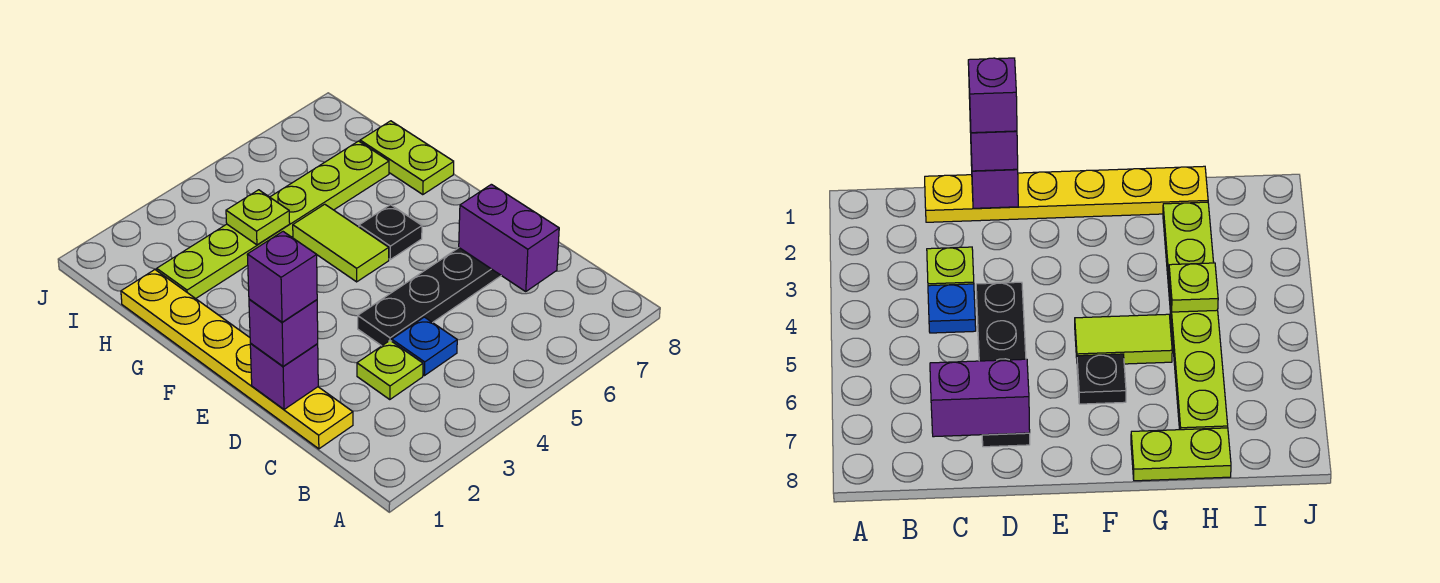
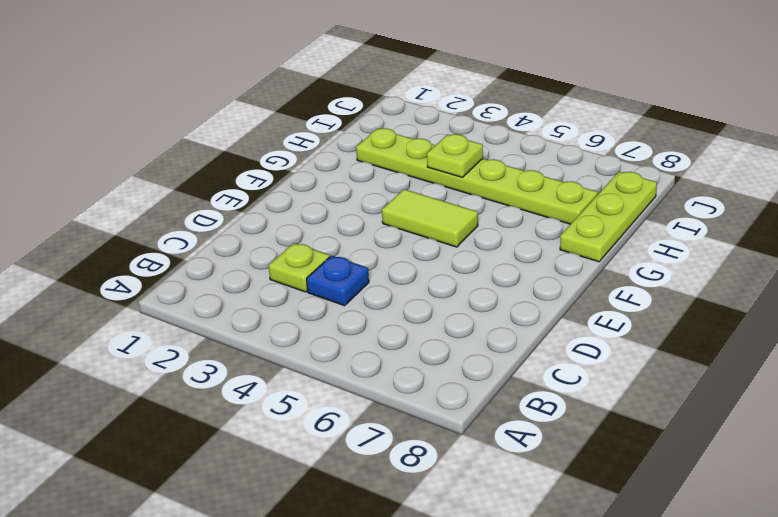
lime tile F4:F5 level 1 -> lime tile F5:G5 level 1
lime plate G8:I8 level 1 -> lime plate G8:H8 level 1
none -> yellow plate C1:H1 level 1
none -> black plate D4:D7 level 1
none -> black plate F6 level 1

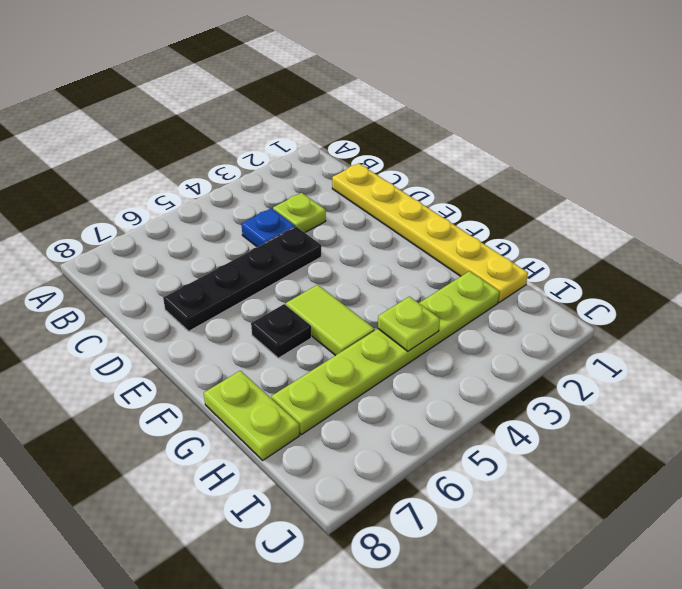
none -> purple brick C7:D7 level 2
none -> purple brick D1 level 2
none -> purple brick D1 level 3

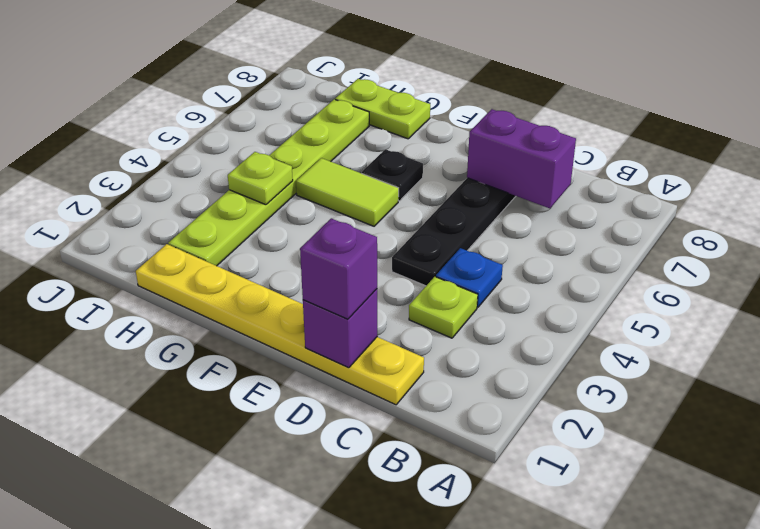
none -> purple brick D1 level 4

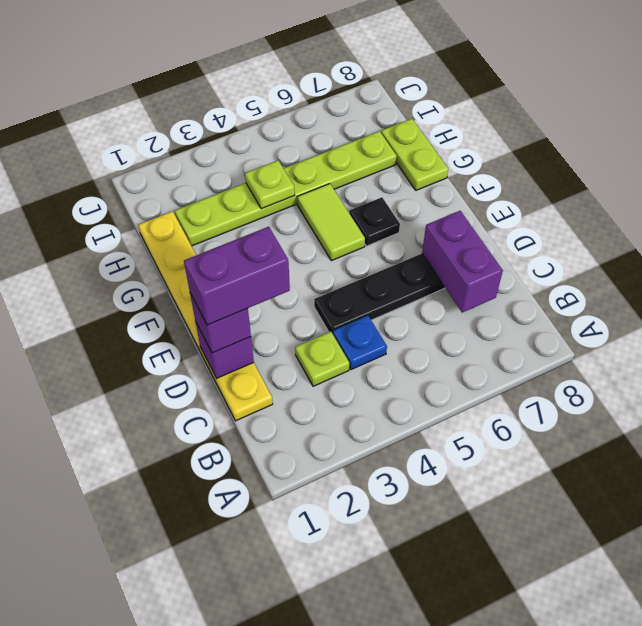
purple brick D1:D2 level 4 -> purple brick D1 level 4

